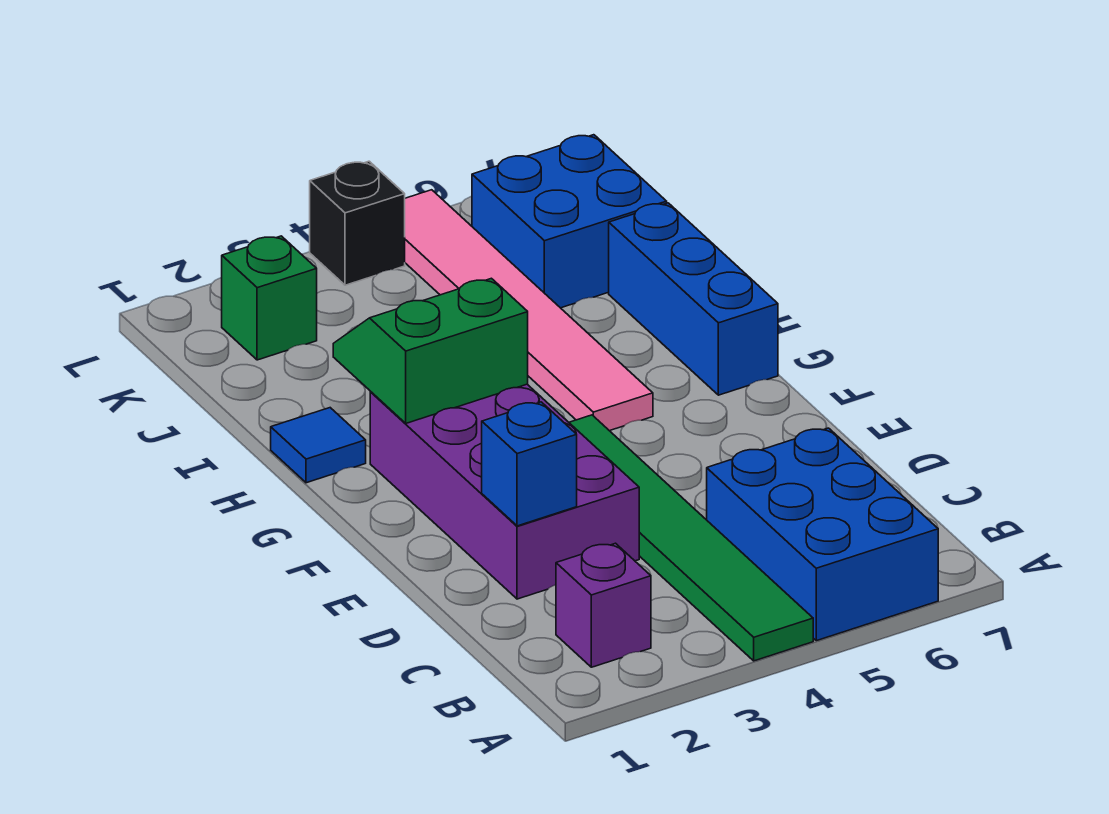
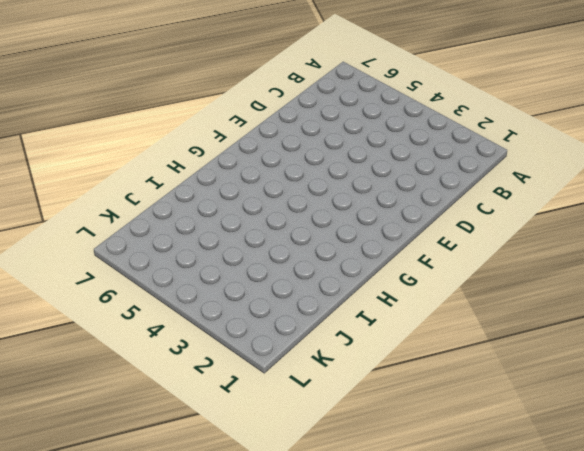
none -> green tile A4:F4 level 1
none -> blue brick A5:C6 level 1
none -> purple brick B2 level 1

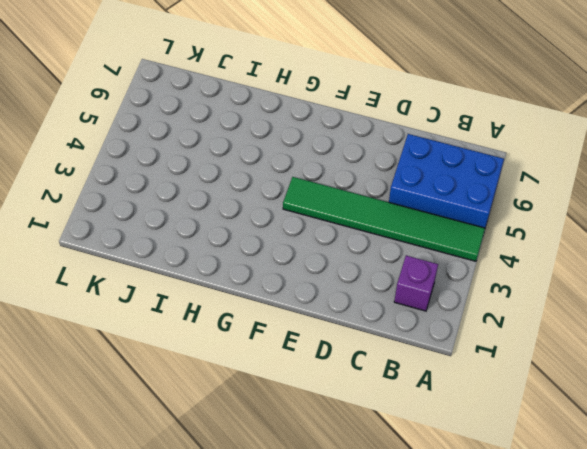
none -> purple brick D2:G3 level 1
none -> pink tile G5:L5 level 1
none -> blue brick G7:I7 level 1

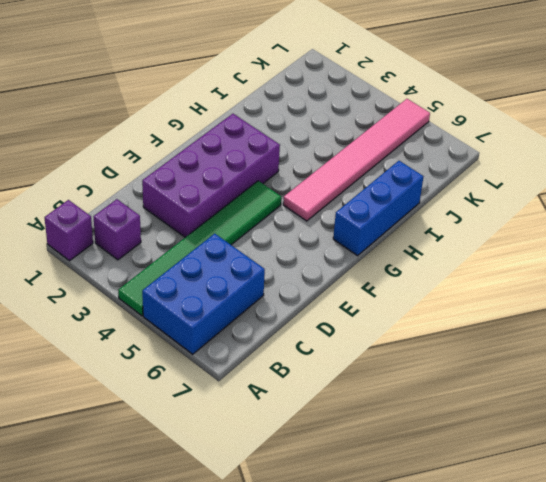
purple brick A1 level 1 -> none
none -> blue tile H1 level 1
none -> blue brick J6:K7 level 1
none -> green brick K2 level 1

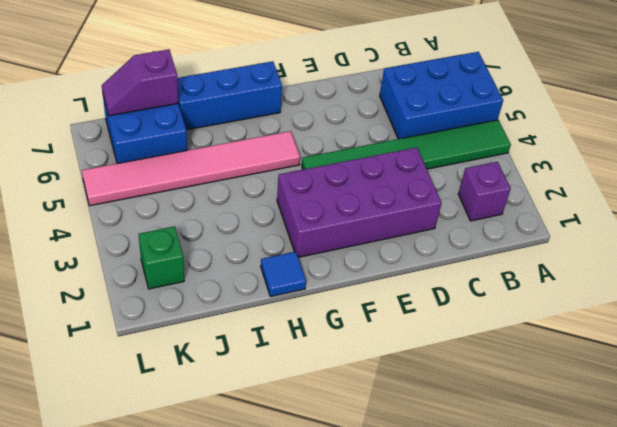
purple slope J7:K7 level 2 top J -> none
none -> black brick L4 level 1
none -> blue brick D2 level 2
none -> green slope G2:H3 level 2 top G

